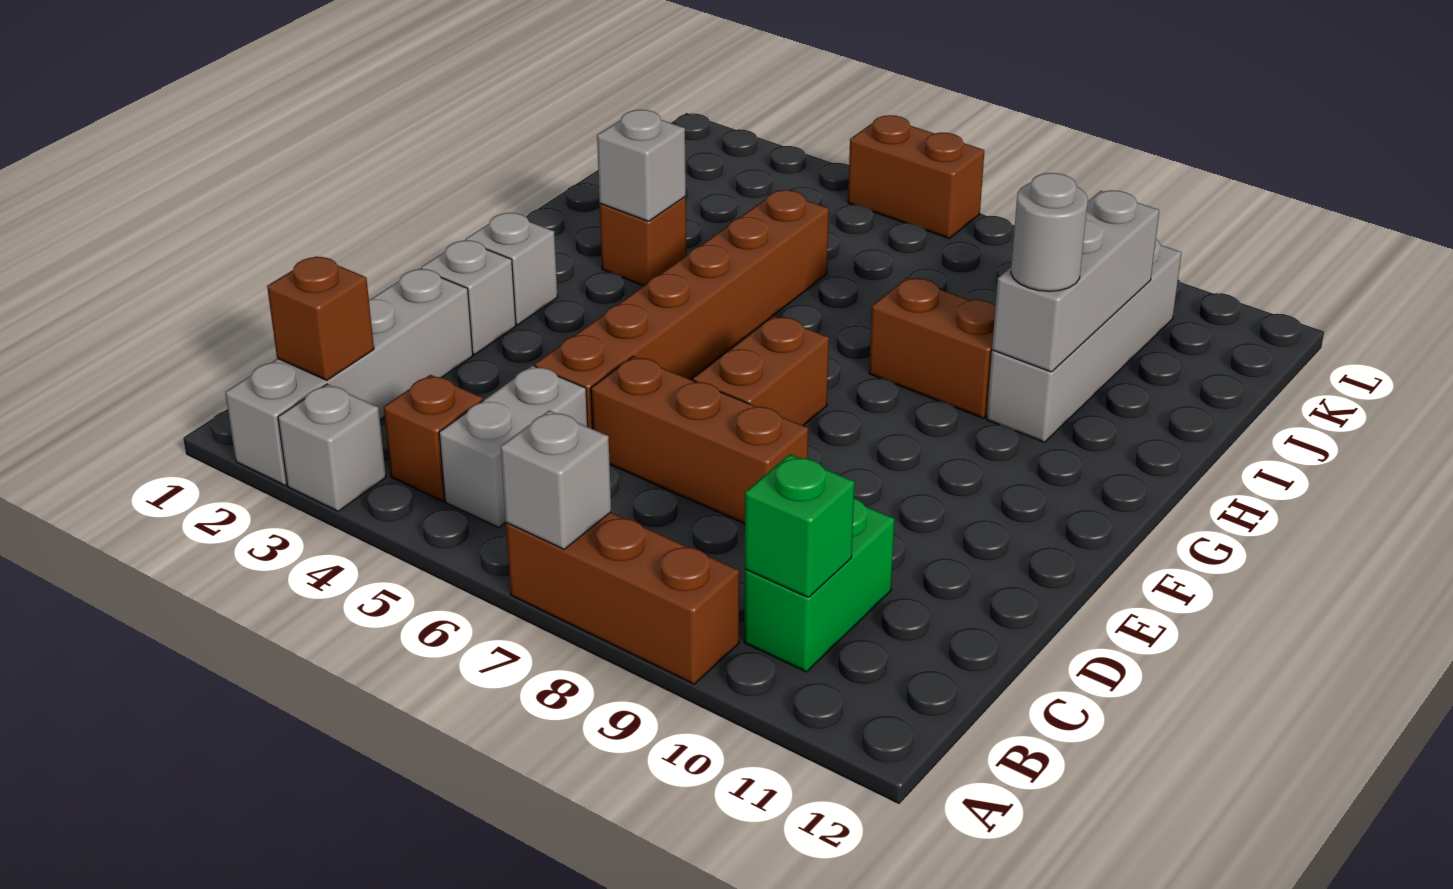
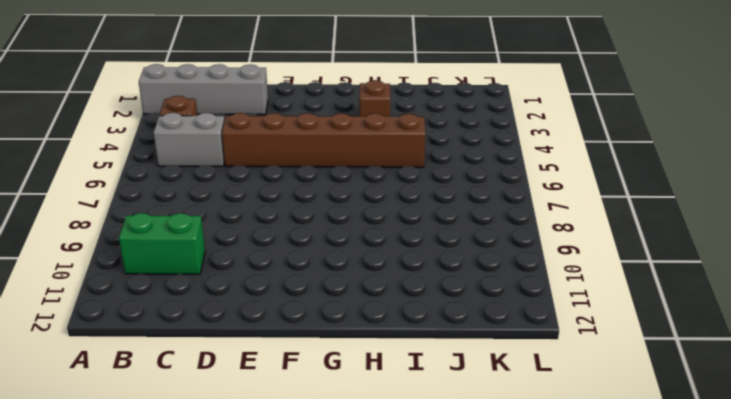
none -> grey brick A3 level 1
none -> brown brick A7:A9 level 1
none -> brown brick D6:D8 level 1

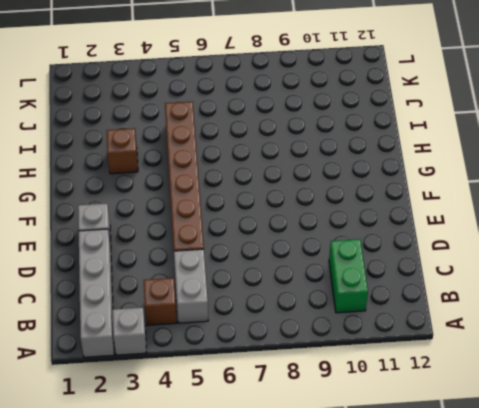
none -> brown brick A7:A9 level 1
none -> brown brick D6:D8 level 1
none -> brown brick E7:F7 level 1

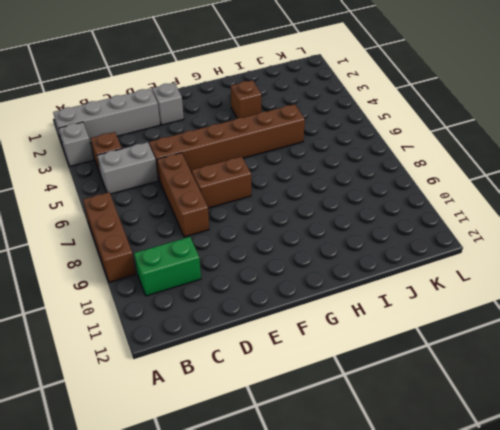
none -> grey brick F2 level 1
none -> brown brick H8:H9 level 1
none -> grey brick H10:K10 level 1

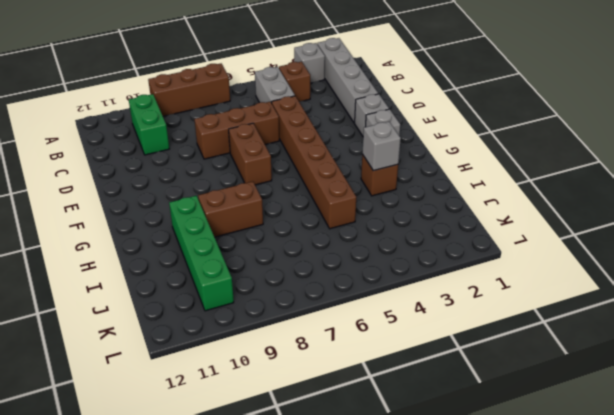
green brick H10:K10 level 1 -> grey brick H10:K10 level 1
none -> brown brick L5:L6 level 1
none -> grey brick A7 level 2
none -> brown brick B2 level 2

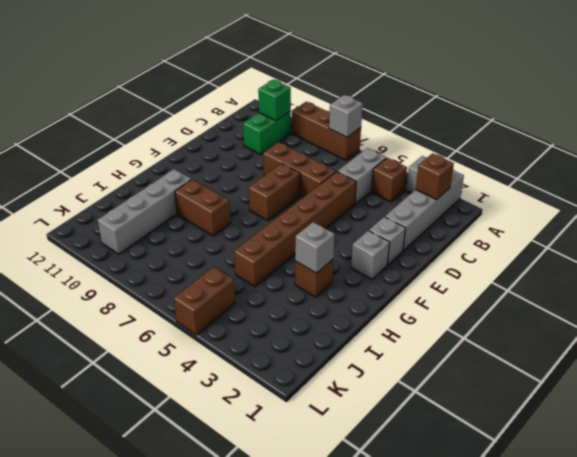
brown brick K5:L5 level 1 -> brown brick L5:L6 level 1
none -> grey brick H10:J10 level 2
none -> grey round brick H10 level 3

